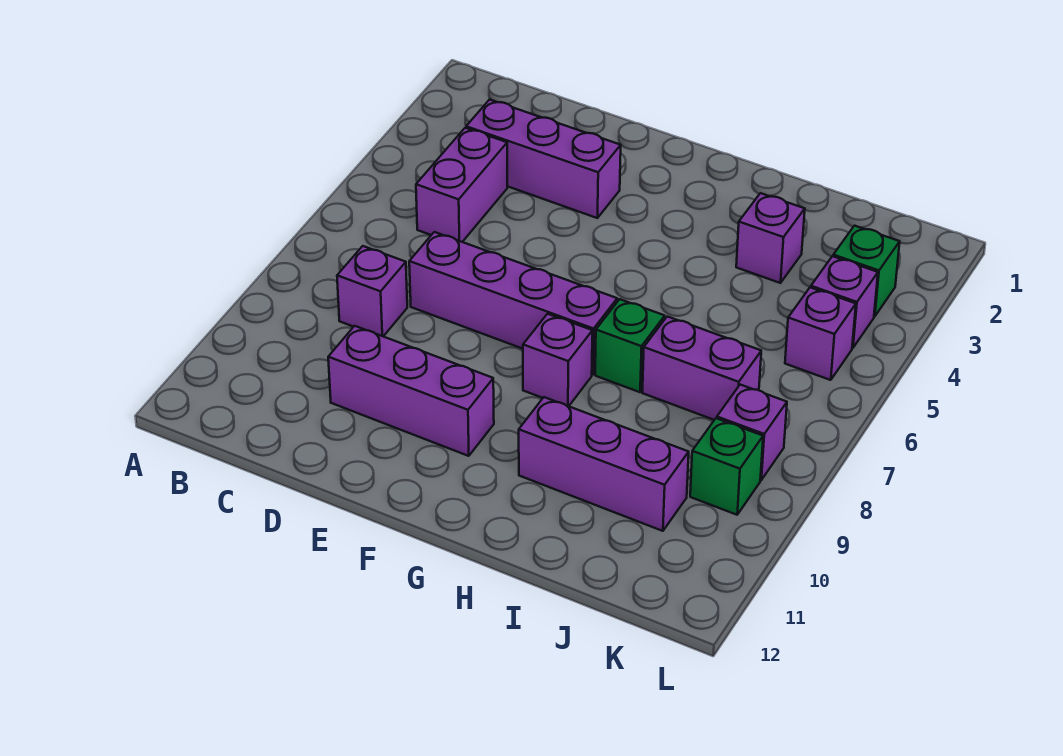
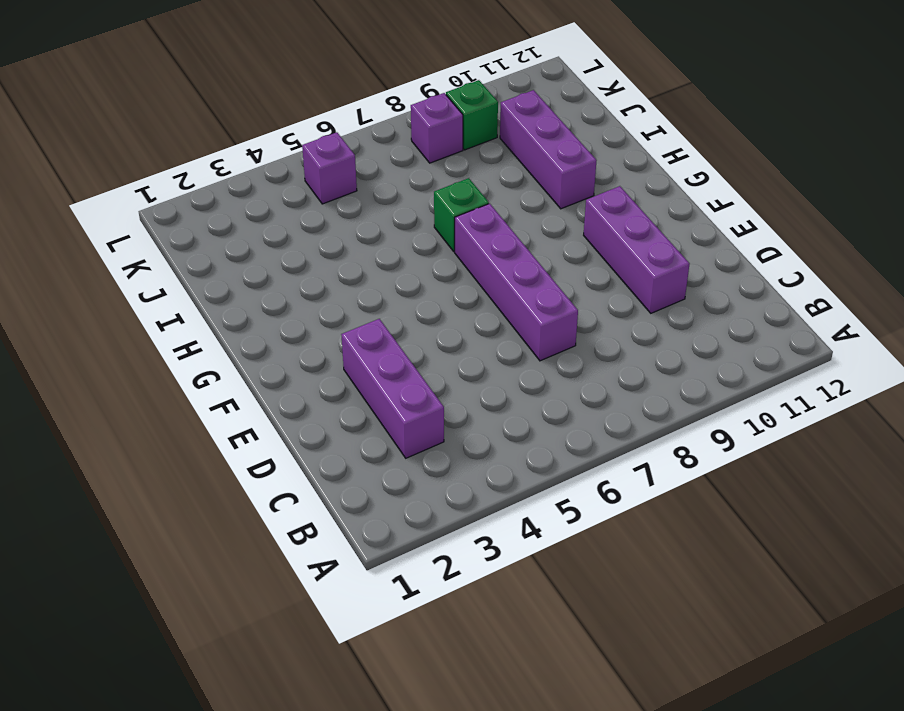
none -> purple brick C4:C5 level 1
none -> purple brick C8 level 1
none -> purple brick G8 level 1

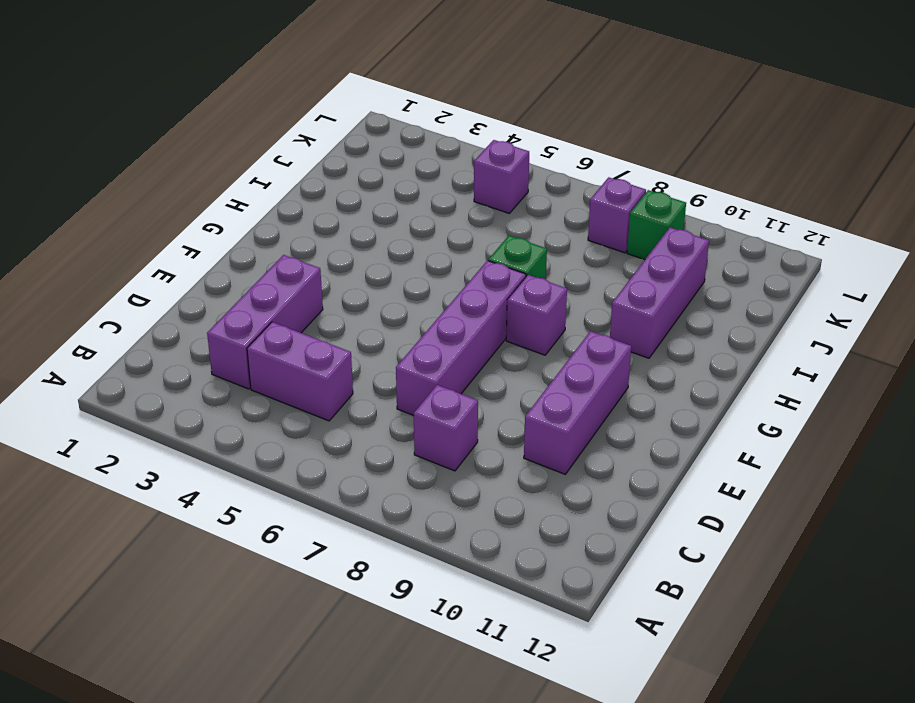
none -> purple brick I3 level 1
none -> purple brick I7:J7 level 1
none -> green brick K3 level 1

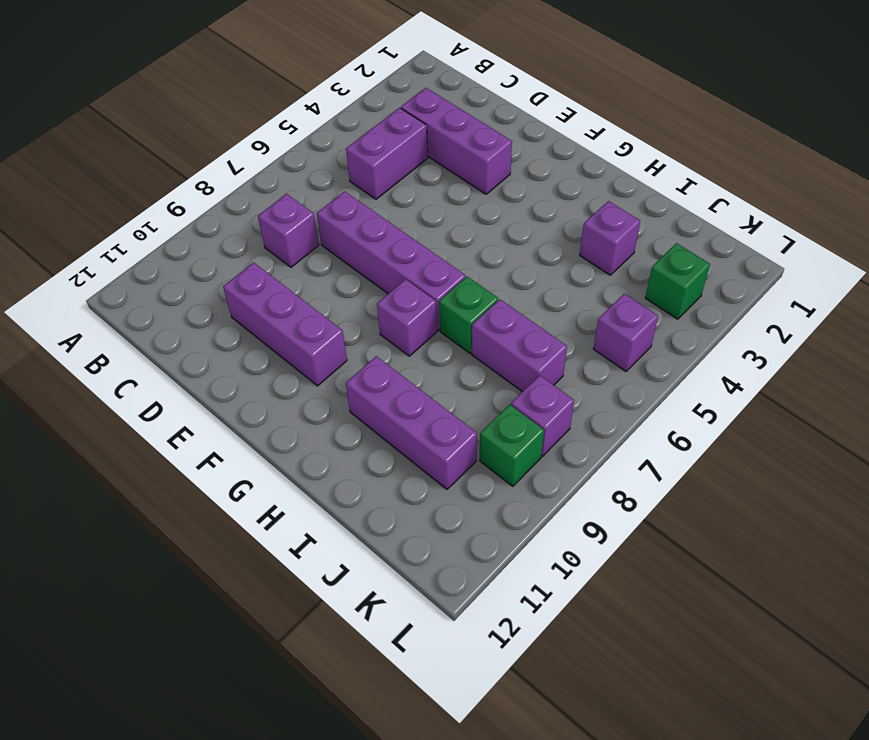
none -> purple brick K4 level 1

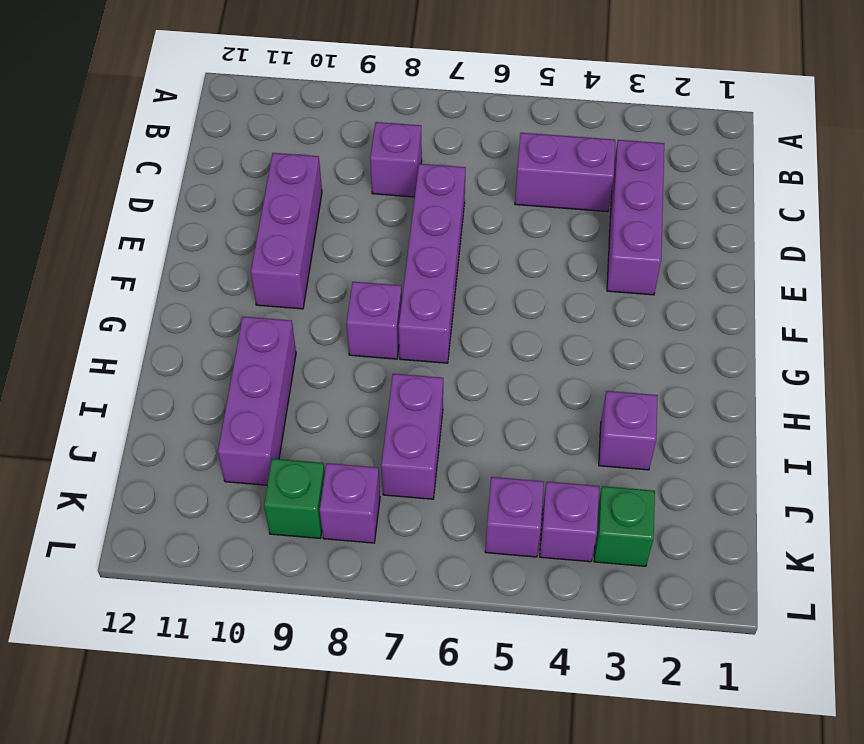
none -> green brick H7 level 1

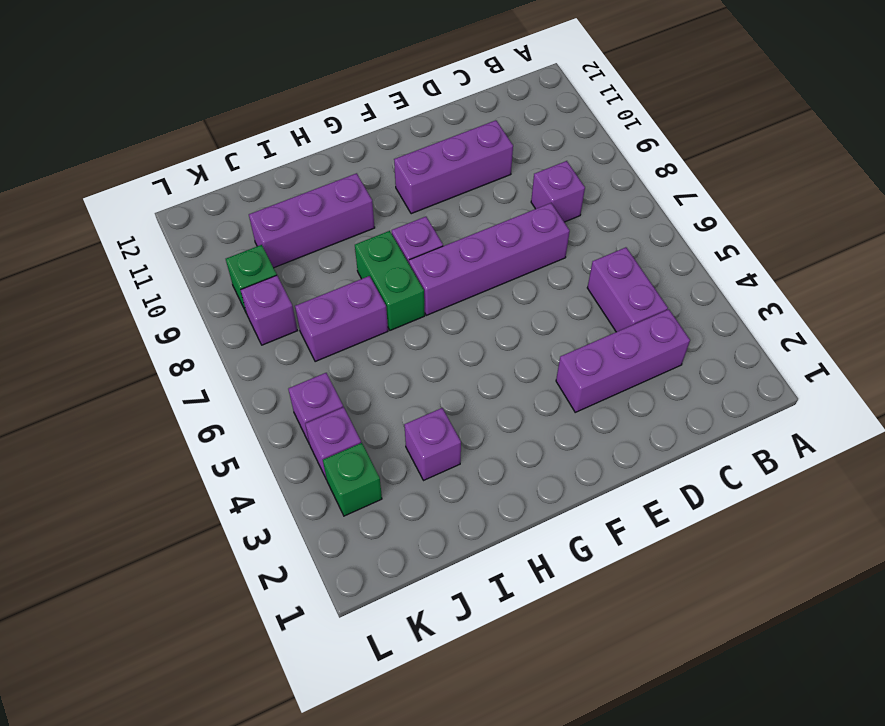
green brick H7:H8 level 1 -> green brick H7 level 1

